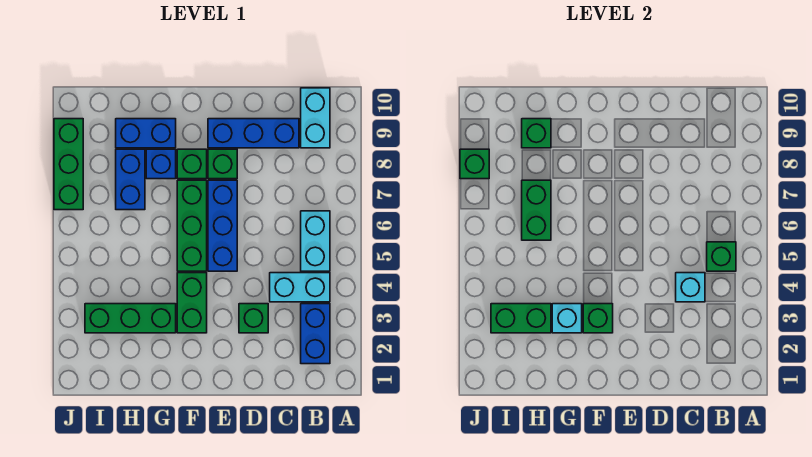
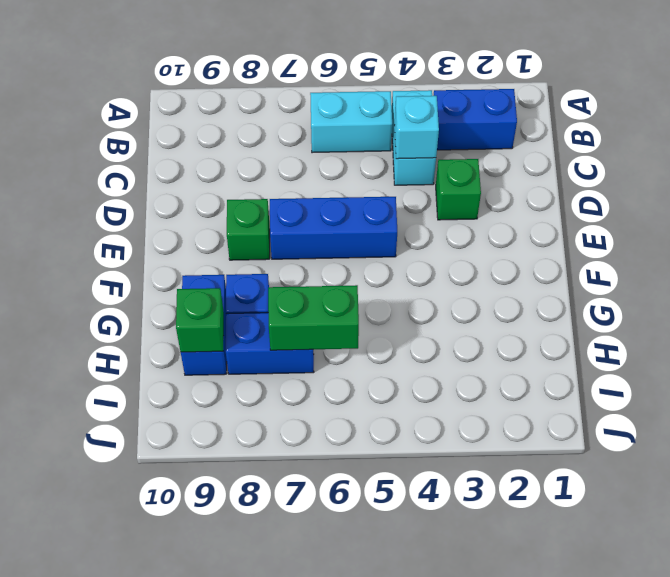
none -> cyan brick B9:B10 level 1
none -> blue brick C9:E9 level 1
none -> green brick F3:F4 level 1

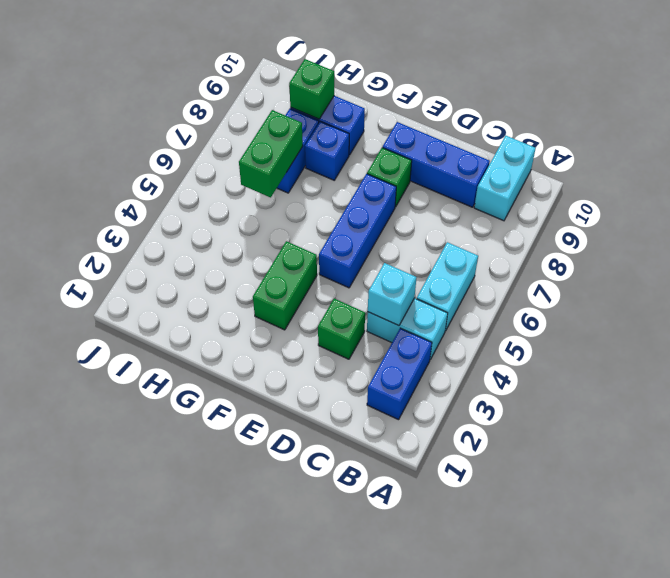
none -> green brick F5:F7 level 1
none -> green brick F8 level 1
none -> green brick G3:I3 level 1

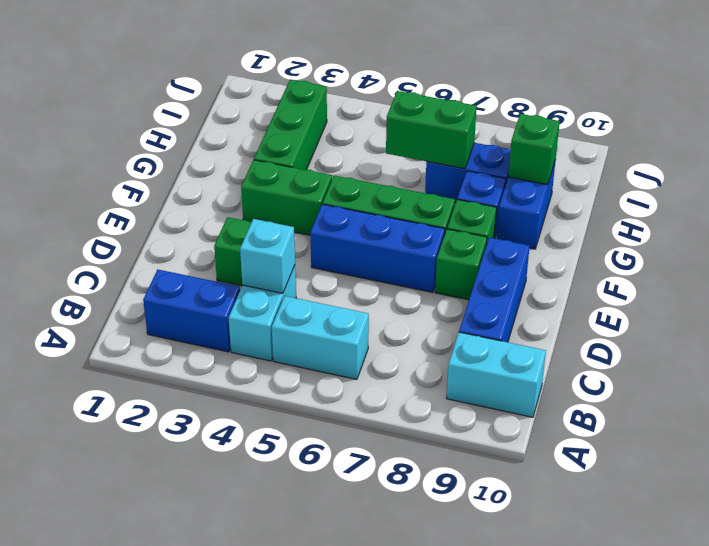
none -> green brick J7:J9 level 1
none -> green brick B5 level 2
none -> green brick F3 level 2

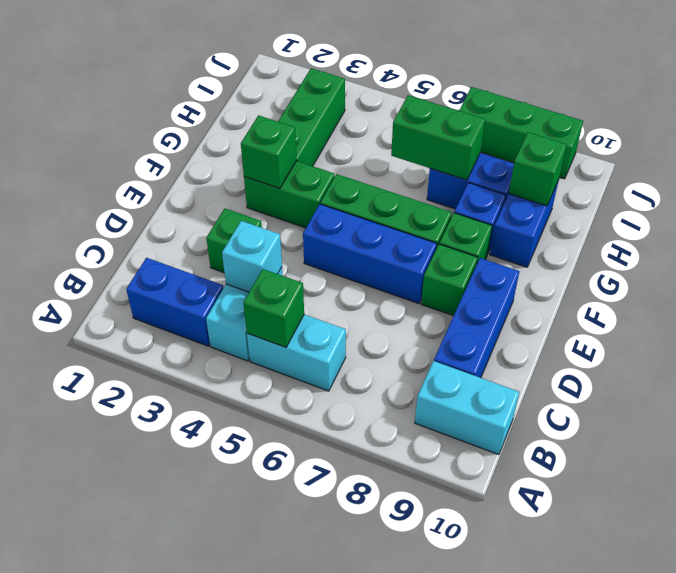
none -> cyan brick G3 level 2
none -> green brick H3:I3 level 2
none -> green brick J8 level 2

